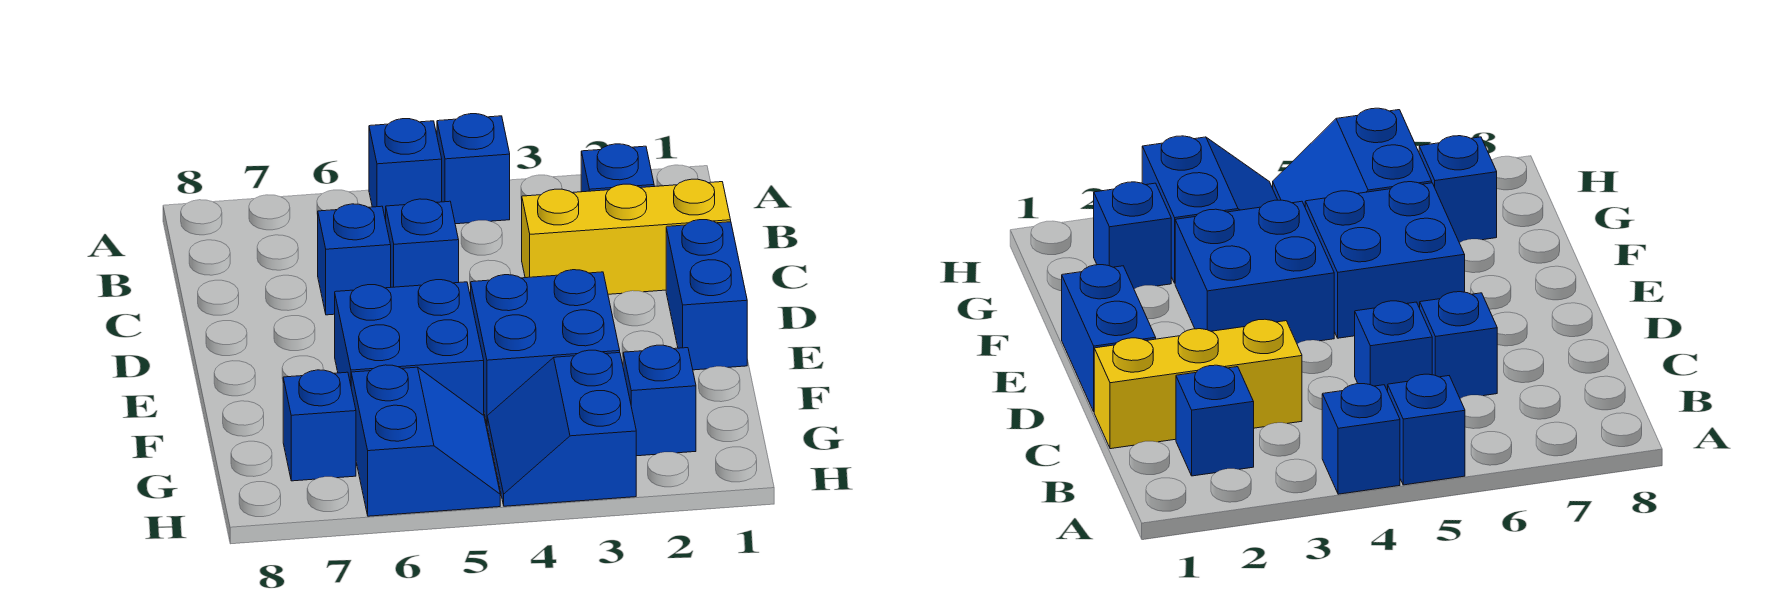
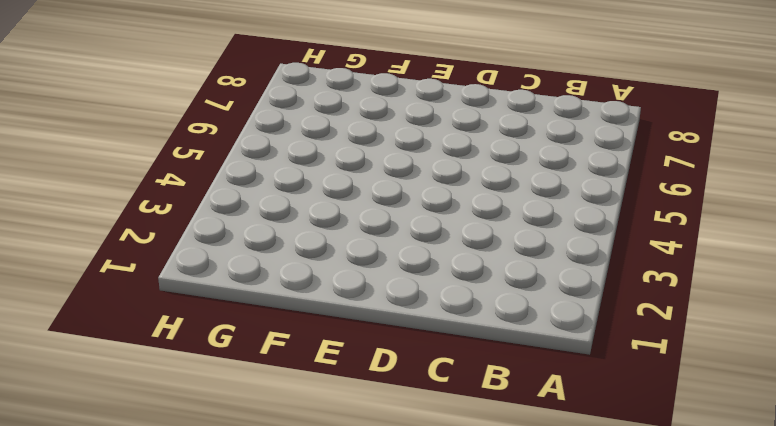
none -> blue brick A4 level 1
none -> blue brick A5 level 1
none -> blue brick B2 level 1

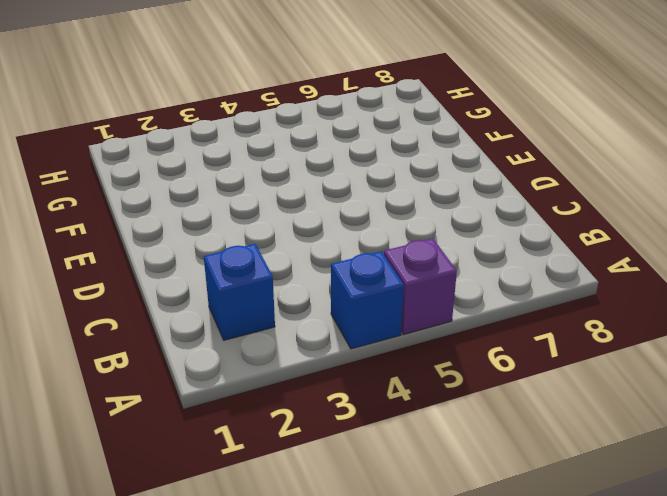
purple brick A5 level 1 -> blue brick A5 level 1
none -> yellow brick C1:C3 level 1
none -> blue brick C5 level 1
none -> blue brick C6 level 1

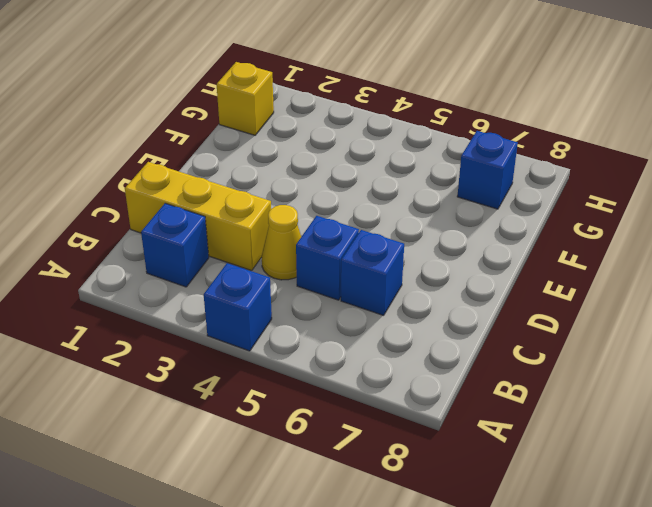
yellow cone C4 level 1 -> none
yellow brick G1 level 1 -> none
none -> blue brick A5 level 1
none -> blue brick D1:E1 level 1
none -> blue brick E3:F4 level 1

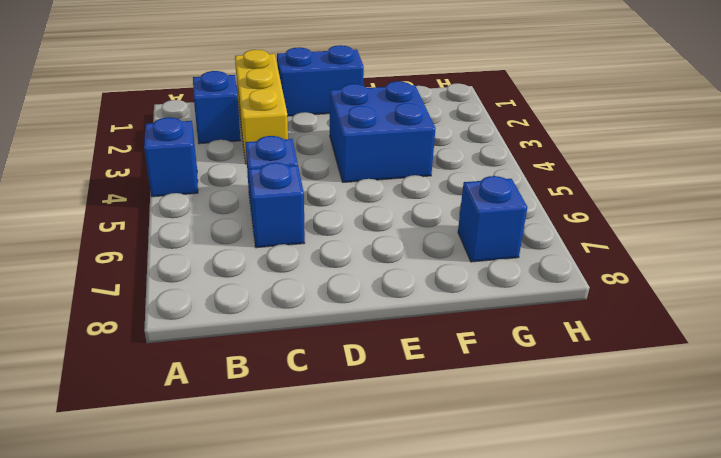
none -> blue brick A5 level 1
none -> blue brick E5:F6 level 1
none -> blue brick G2 level 1

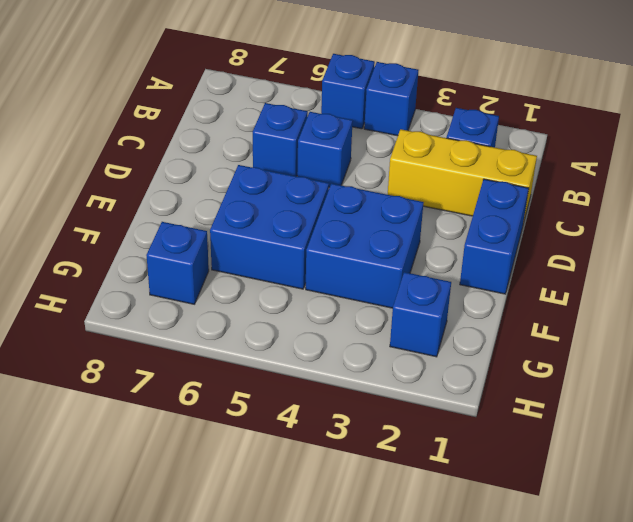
none -> blue slope G3:H4 level 1 top 3
none -> blue slope G5:H6 level 1 top 6

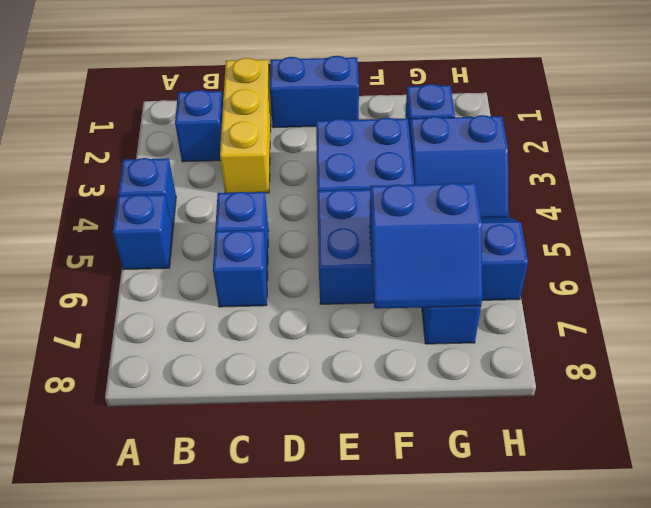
blue slope F6:G7 level 2 top 6 -> none

